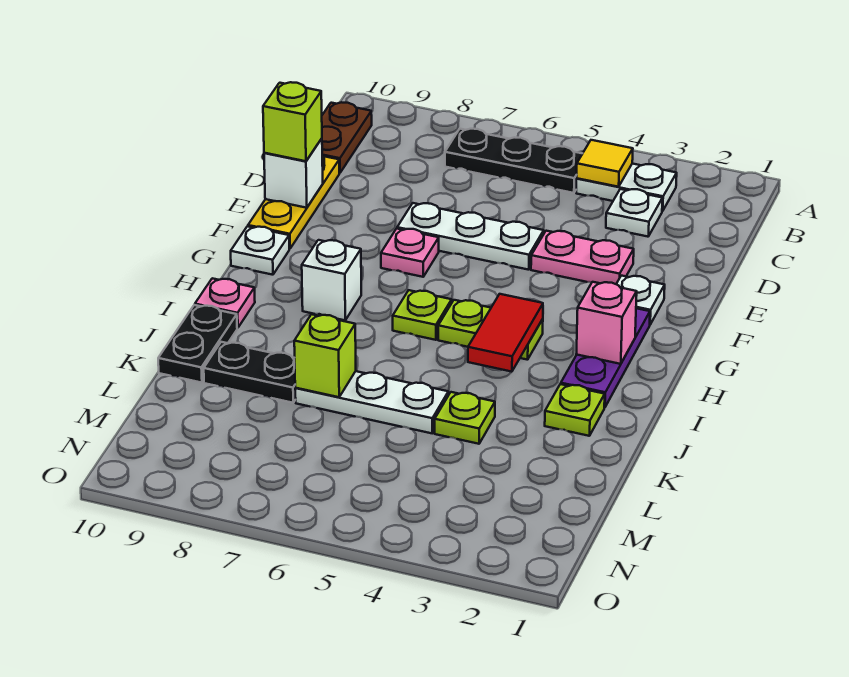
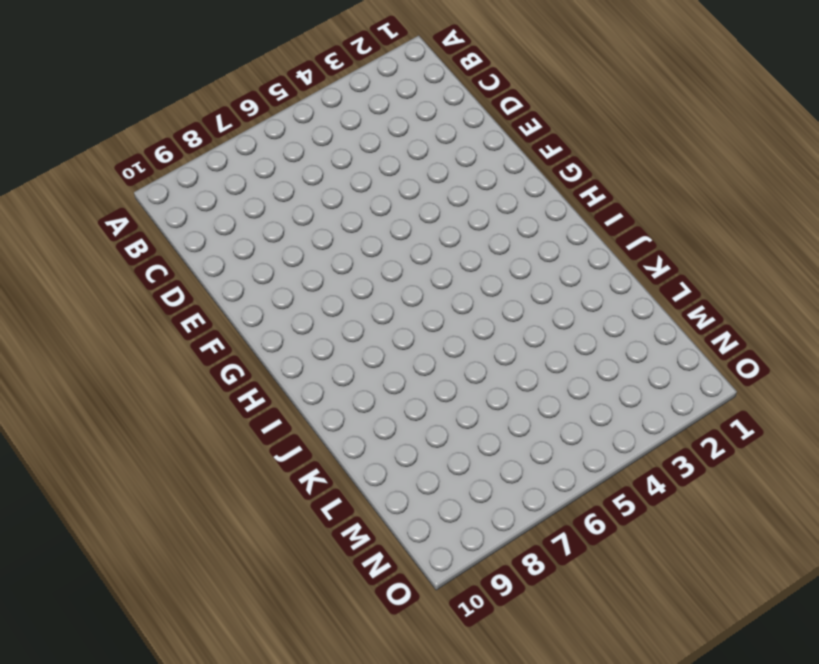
none -> white plate B3:B4 level 1
none -> black plate B5:B7 level 1
none -> brown plate B10:C10 level 1

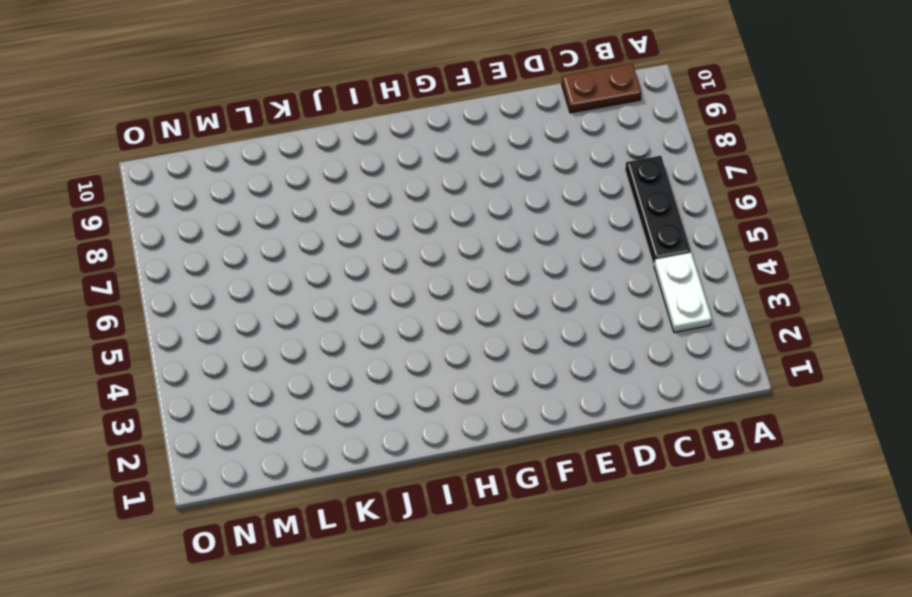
none -> white plate C3 level 1
none -> yellow plate D10:F10 level 1
none -> pink plate E3:E4 level 1

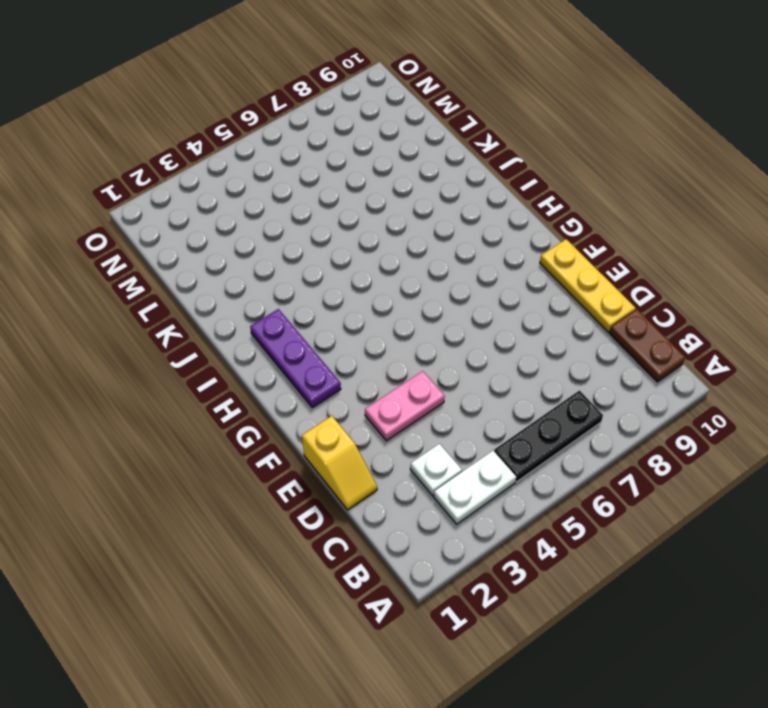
yellow slope D1:E1 level 1 top E -> none
none -> white plate E5:E7 level 1
none -> white plate F2 level 1
none -> pink plate F7 level 1

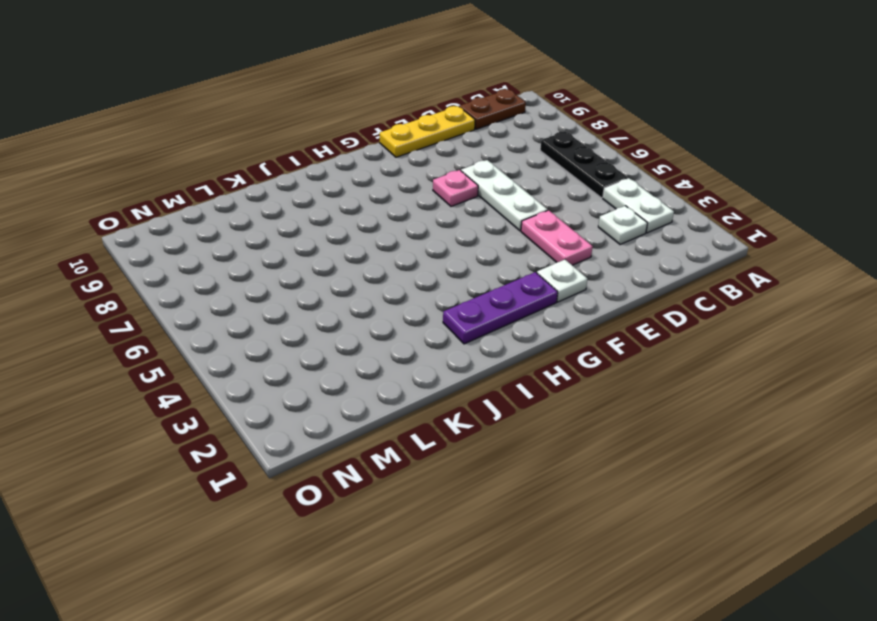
none -> white plate G10 level 1
none -> lime plate H4:H5 level 1
none -> lime plate H6 level 1

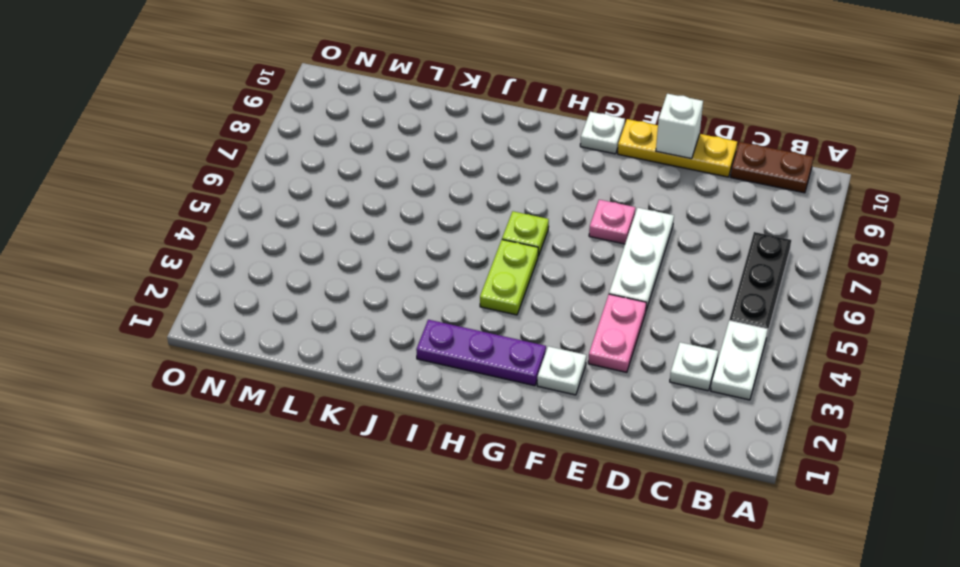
none -> white brick H8 level 1
none -> pink plate I10 level 1
none -> lime plate J2 level 1

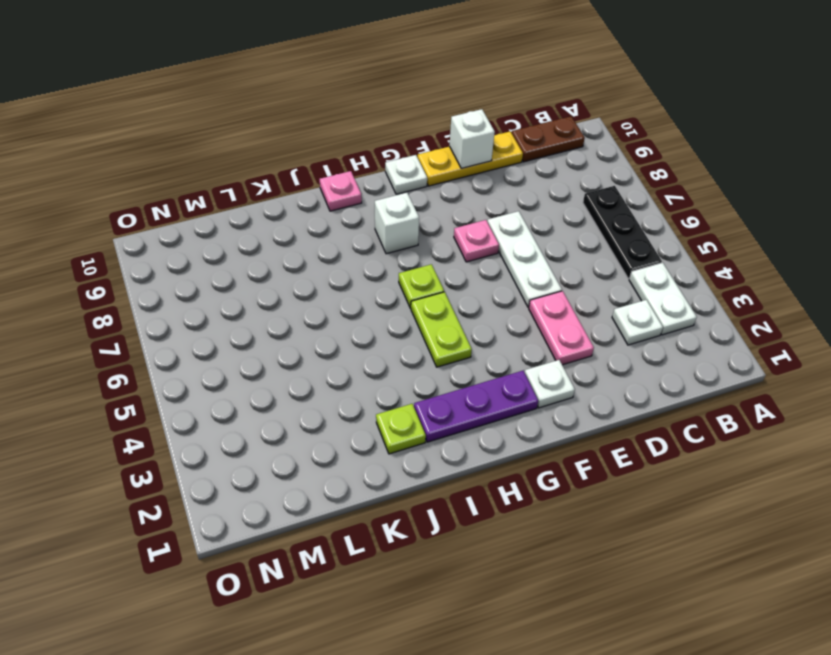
none -> black plate J10:K10 level 1
none -> lime plate K4 level 1
none -> white plate K5:K7 level 1

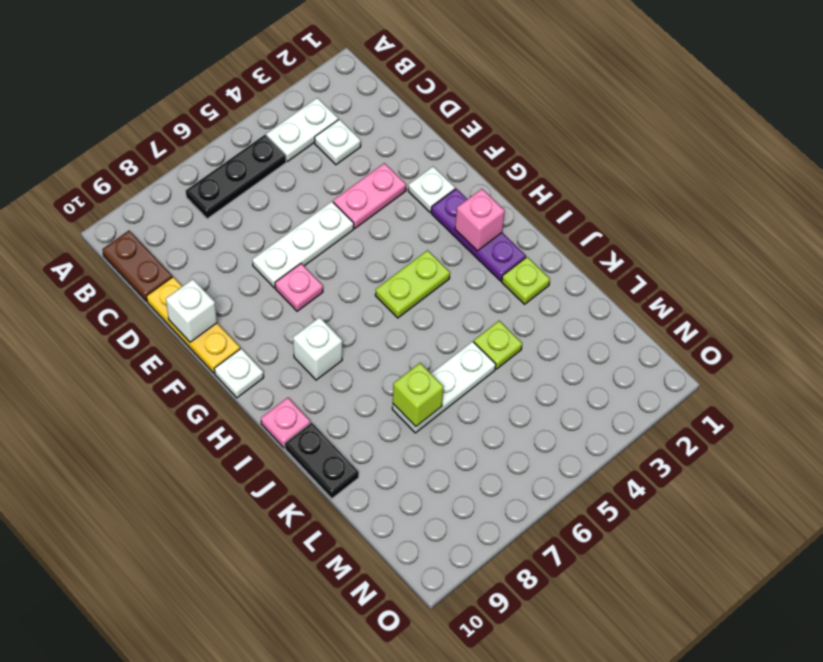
none -> lime plate H6 level 1
none -> black plate K8:K9 level 1
none -> yellow tile B4 level 2

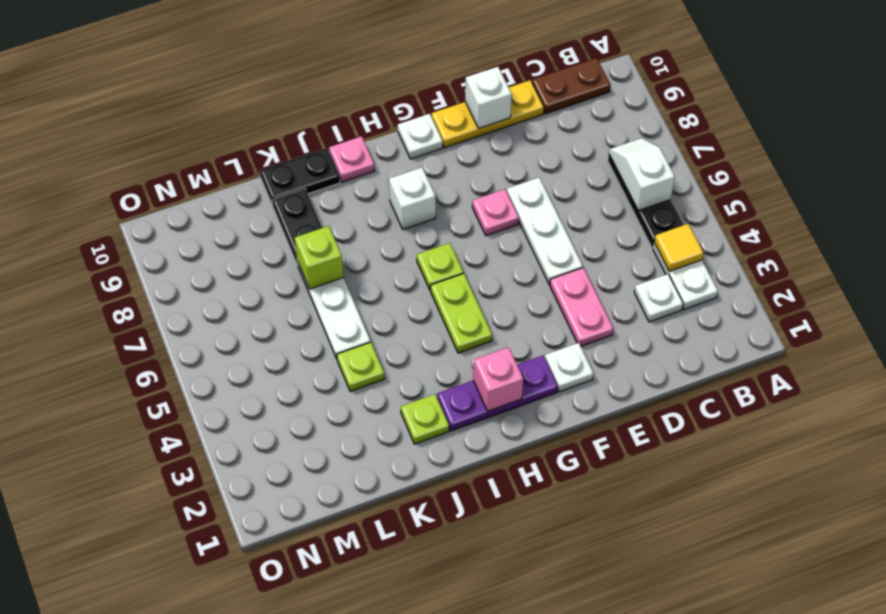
white slope B6:B7 level 2 top 6 -> none
none -> red tile H4:I4 level 2
none -> lime brick E10 level 3

